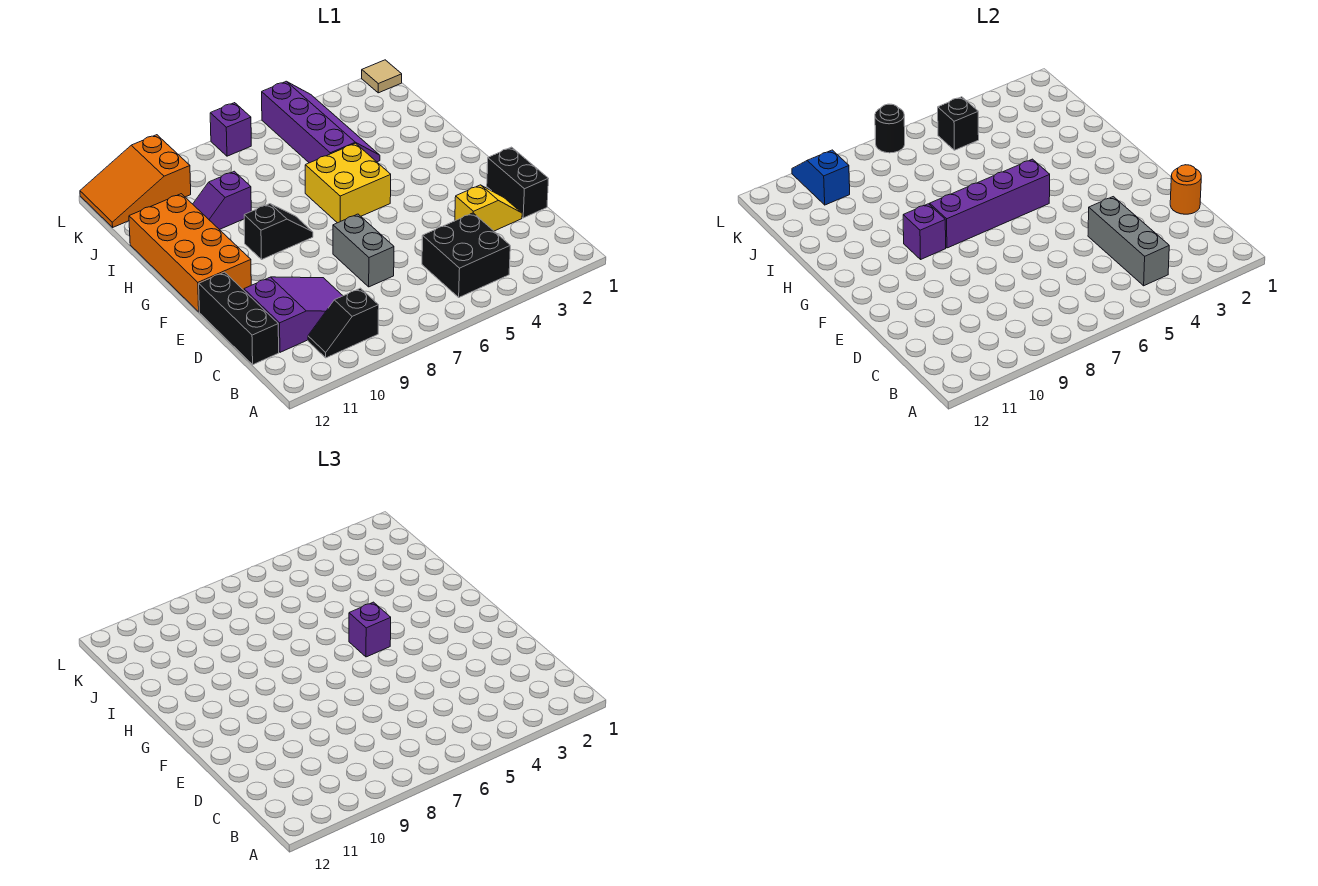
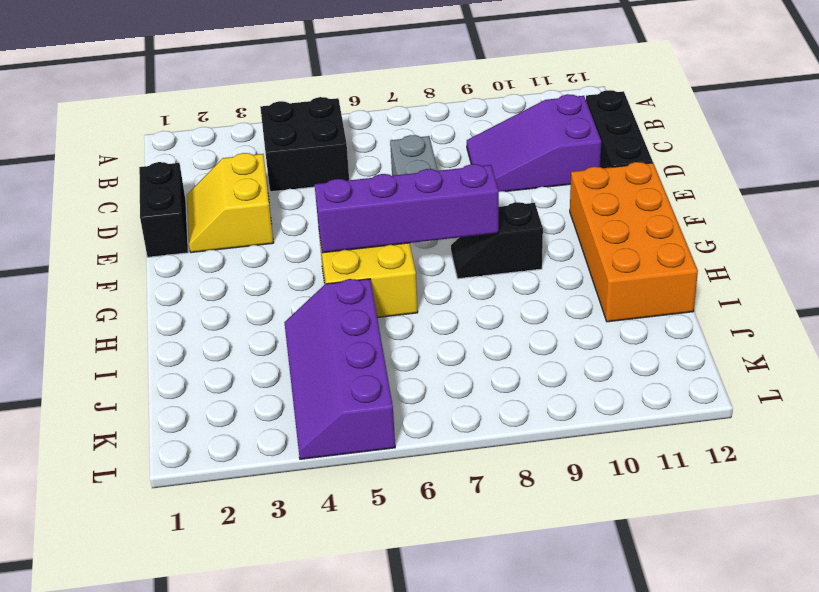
yellow slope D2:E3 level 1 top 3 -> yellow slope D2:D3 level 1 top 3
none -> black slope B9:B10 level 1 top 9
none -> purple slope I9:I10 level 1 top 9
none -> orange slope K10:L12 level 1 top 10

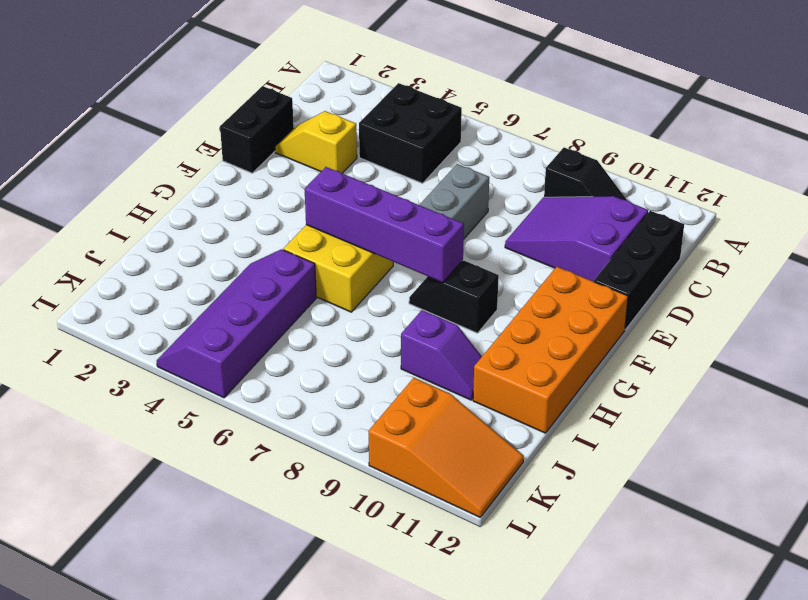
none -> tan tile L1 level 1
none -> purple brick L7 level 1
none -> grey brick B4:D4 level 2

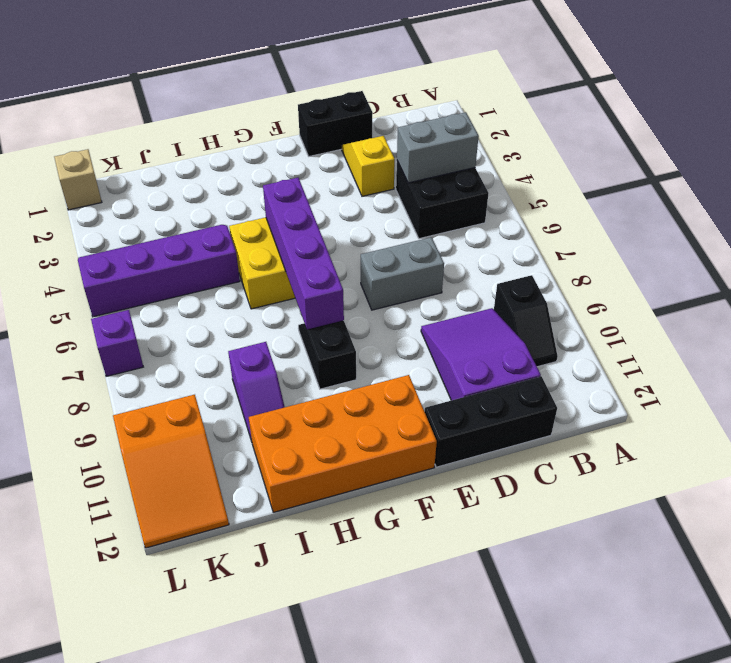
grey brick B4:C4 level 2 -> grey brick B4:D4 level 2
tan brick L1 level 1 -> tan tile L1 level 1
none -> orange round brick D1 level 2
none -> purple brick G9 level 2
none -> black brick K5 level 2

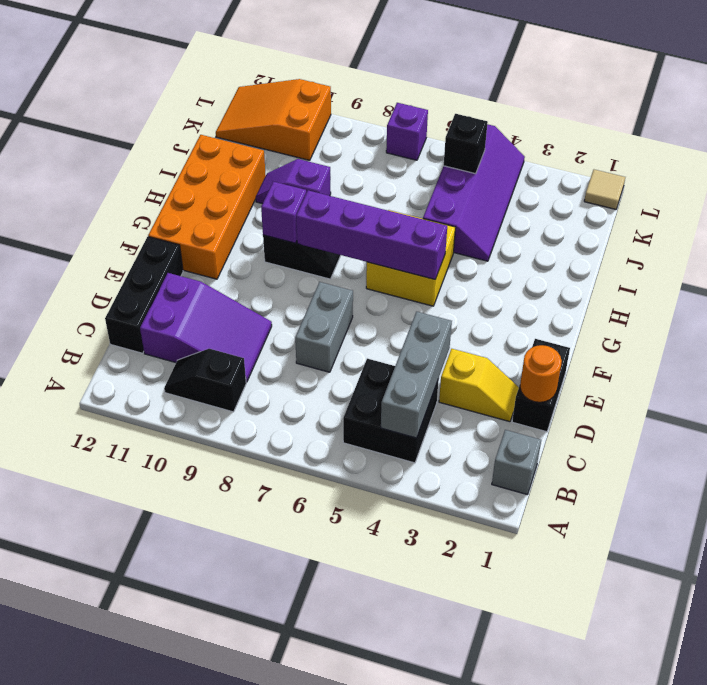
grey brick B1 level 1 -> none
none -> blue slope K10:L10 level 2 top K
none -> black round brick L7 level 2
none -> purple brick G5 level 3

